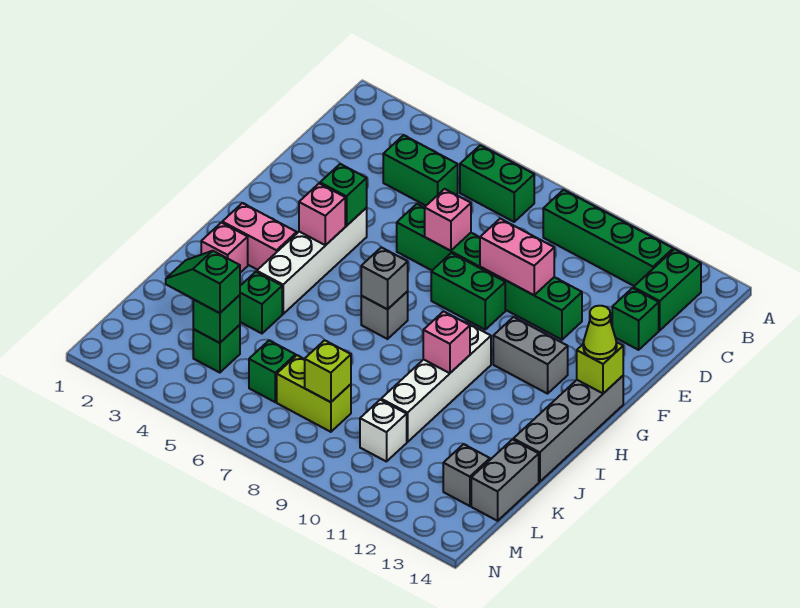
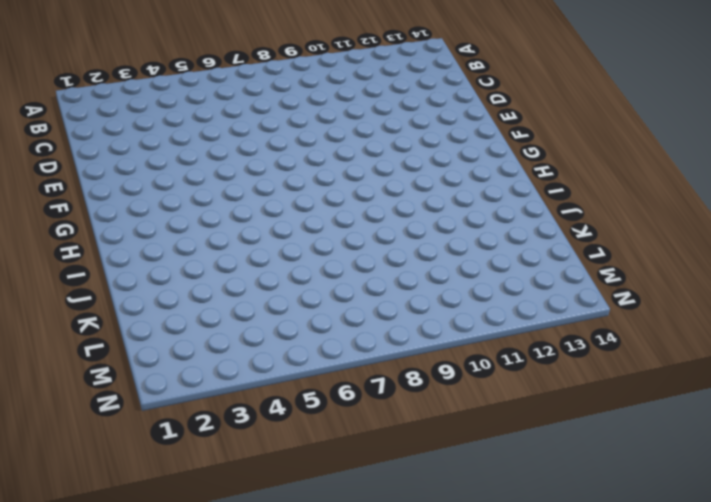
none -> green brick B6:B7 level 1
none -> green brick B9:B12 level 1
none -> green brick B13:C13 level 1
none -> green brick C4:C5 level 1

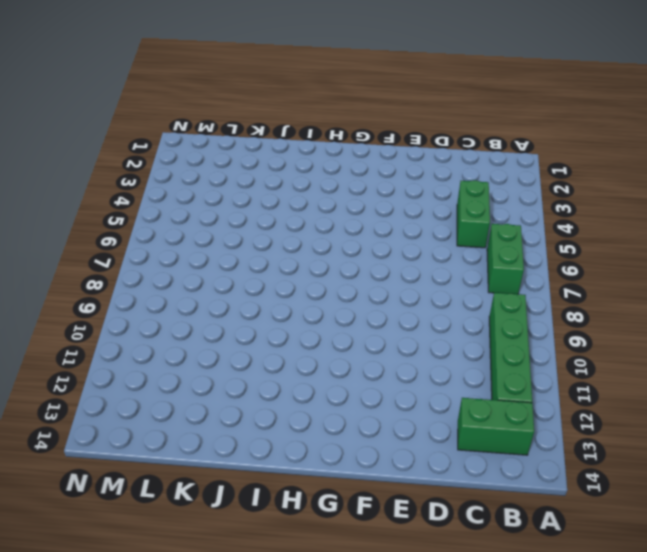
none -> green brick D13 level 1
none -> green brick E6:E11 level 1
none -> white brick F4:I4 level 1
none -> green brick F8:F9 level 1

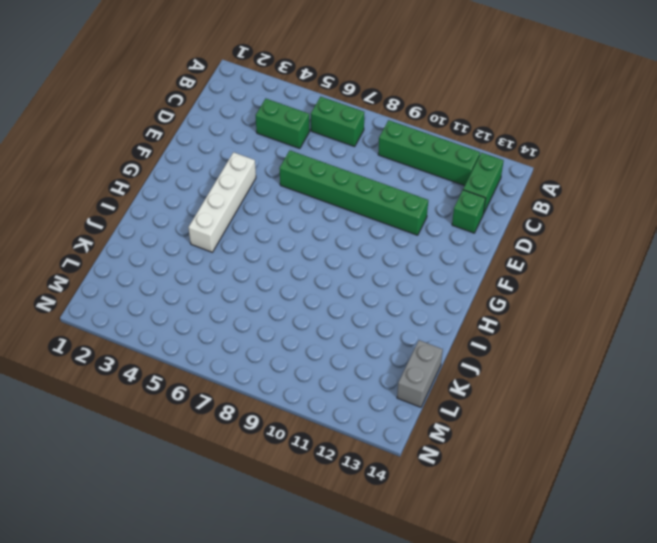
none -> green brick F8:F9 level 1
none -> grey brick G11:G12 level 1
none -> grey brick G14:J14 level 1
none -> pink brick H2:H3 level 1

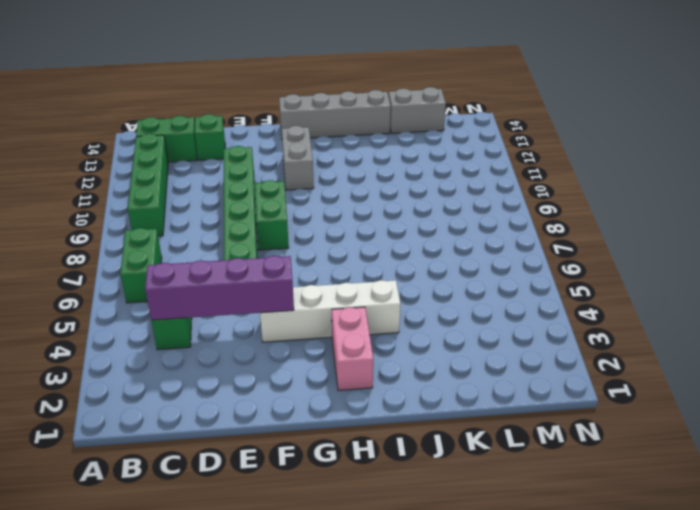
purple brick C4:F4 level 2 -> green brick F4 level 2
none -> grey brick H7 level 1
none -> white brick H10:K10 level 1
none -> pink brick I2 level 1
none -> green brick J4 level 1

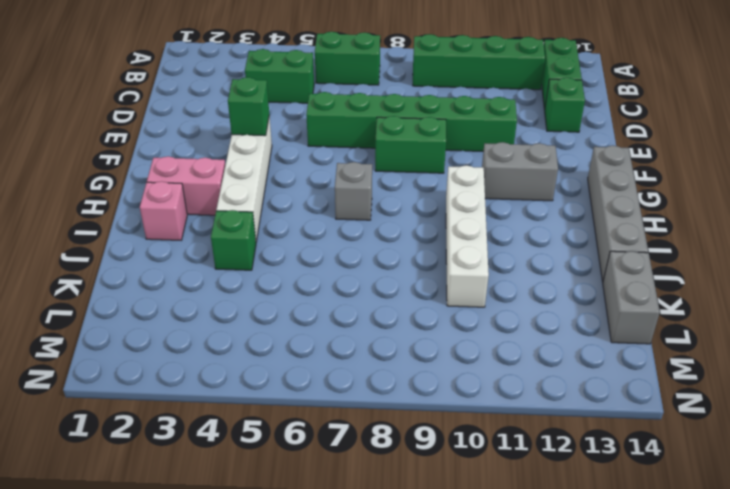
none -> green brick L4 level 1
none -> green brick L6 level 1
none -> lime brick L7:L8 level 1
none -> white brick L10 level 1

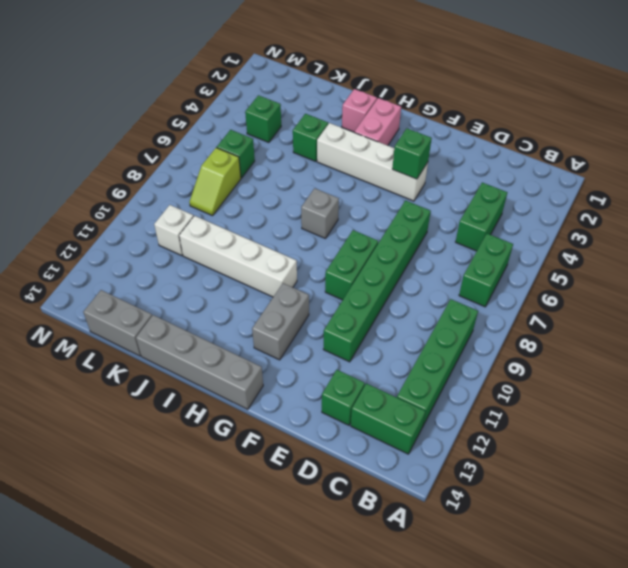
lime slope L7:L8 level 1 top 7 -> lime brick L7:L8 level 1
none -> grey brick L13 level 1
none -> pink brick E7 level 2
none -> pink brick E9:E10 level 2
none -> pink brick G4 level 2

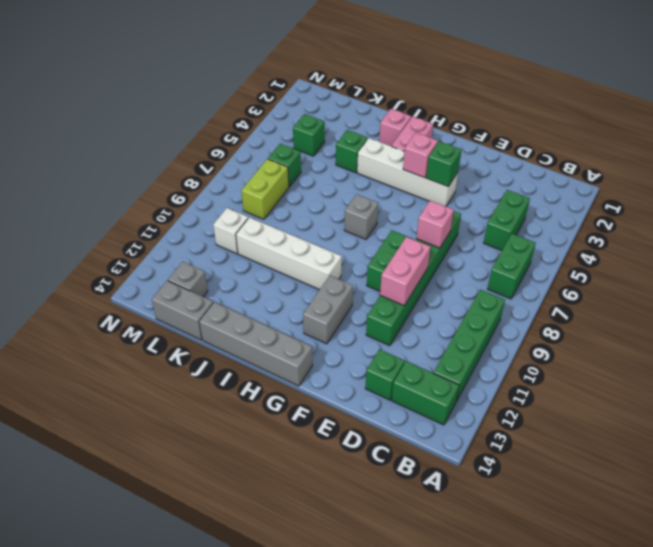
none -> lime brick G14 level 2
none -> grey brick H7 level 2
none -> pink brick I10 level 2
none -> green brick L4 level 2

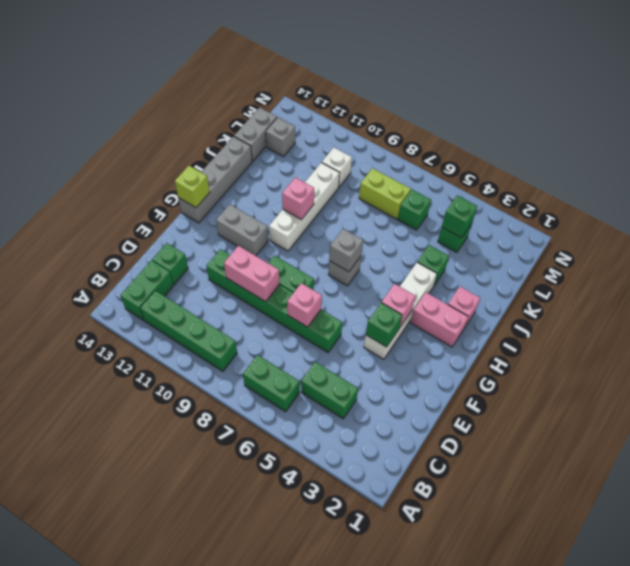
none -> lime brick L8 level 2
none -> lime cone G14 level 3
none -> green slope L3:L4 level 3 top 4

